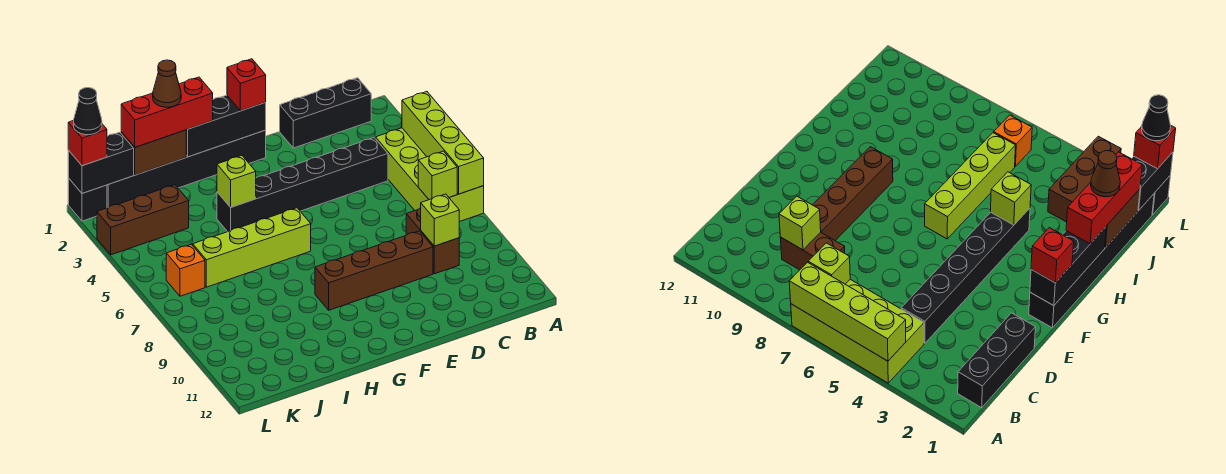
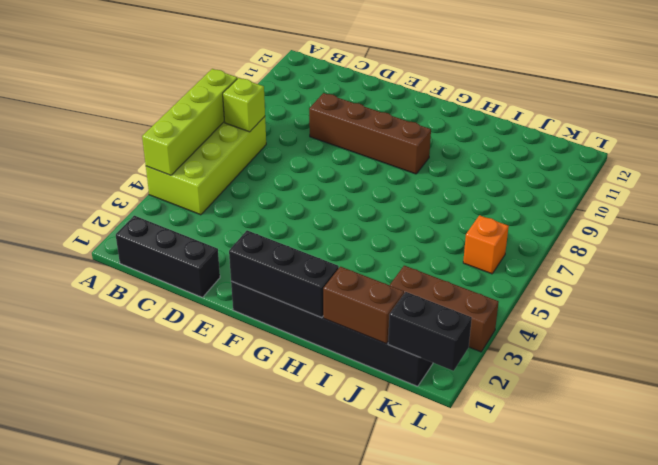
none -> black brick C4:H4 level 1
none -> brown brick C8:C9 level 1
none -> lime brick G6:J6 level 1

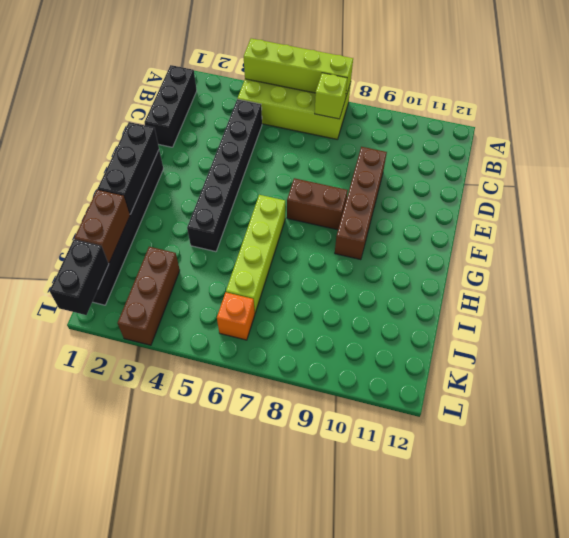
brown brick F7:F8 level 1 -> brown brick C8:C9 level 1
none -> black brick L1 level 1
none -> lime brick C9 level 2
none -> lime brick H4 level 2

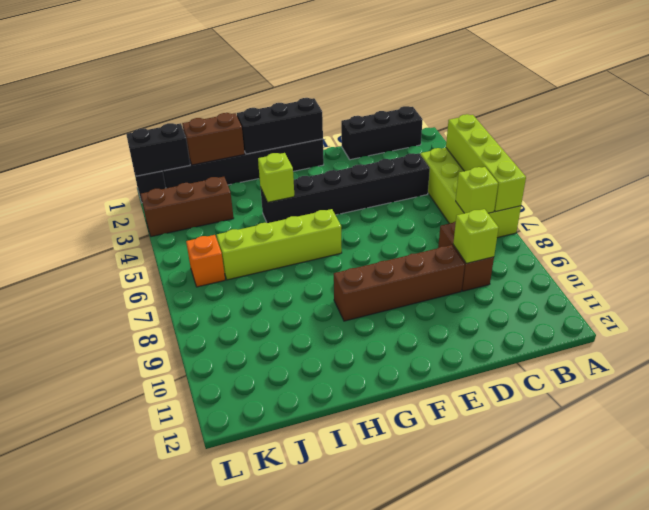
none -> red brick F1 level 3
none -> red brick H1:J1 level 3
none -> red brick L1 level 3

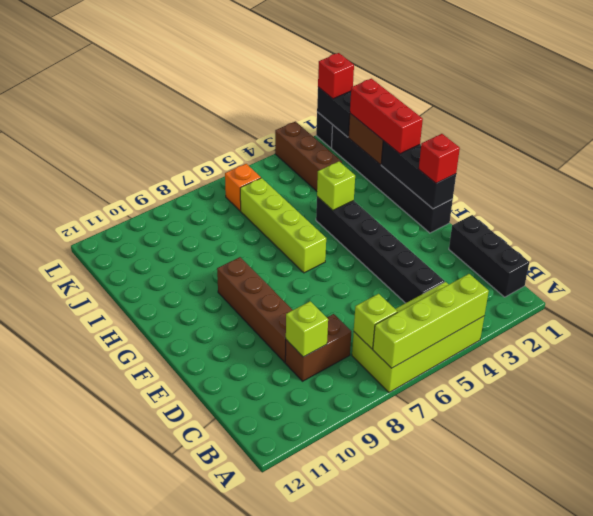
none -> brown cone I1 level 4
none -> black cone L1 level 4

